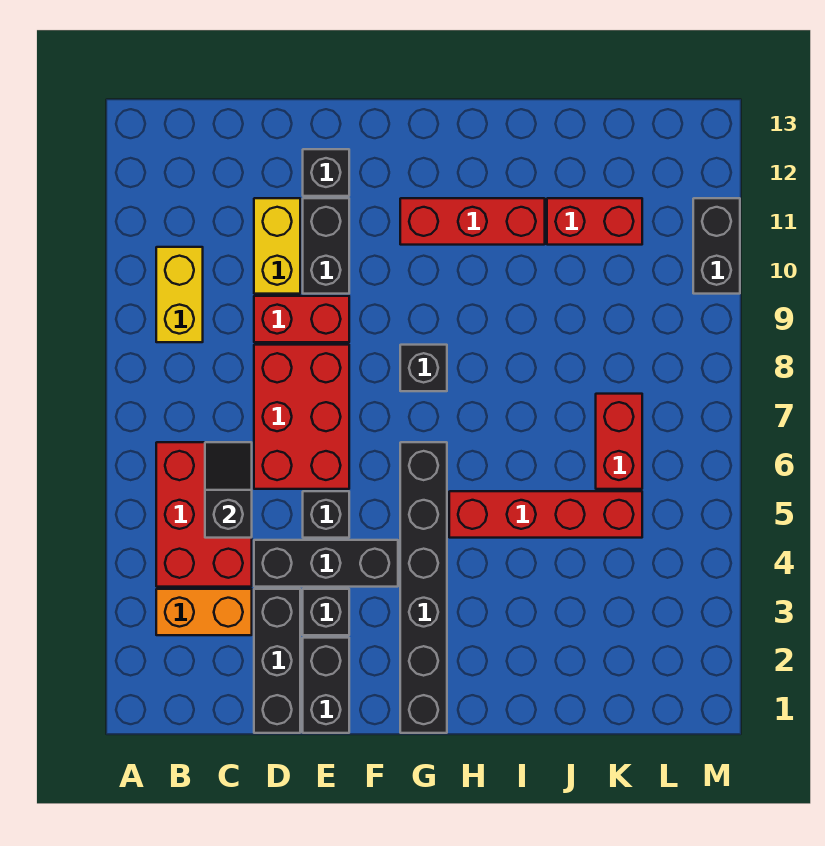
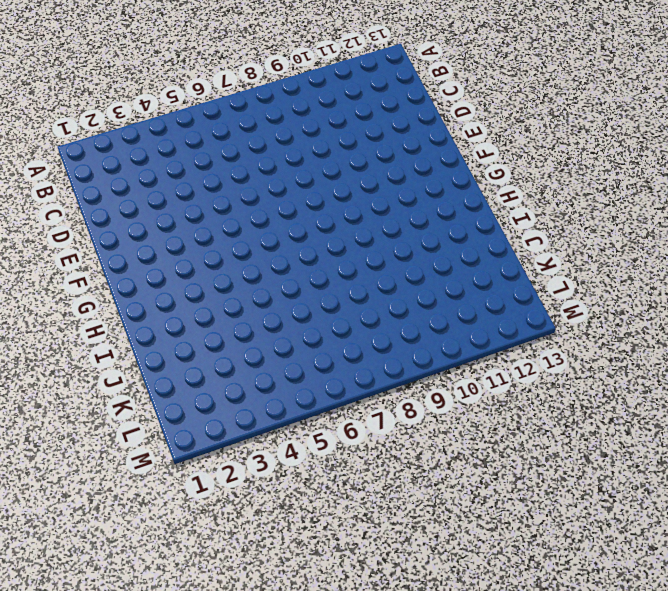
none -> orange brick B3:C3 level 1
none -> red brick B4:C6 level 1
none -> yellow brick B9:B10 level 1

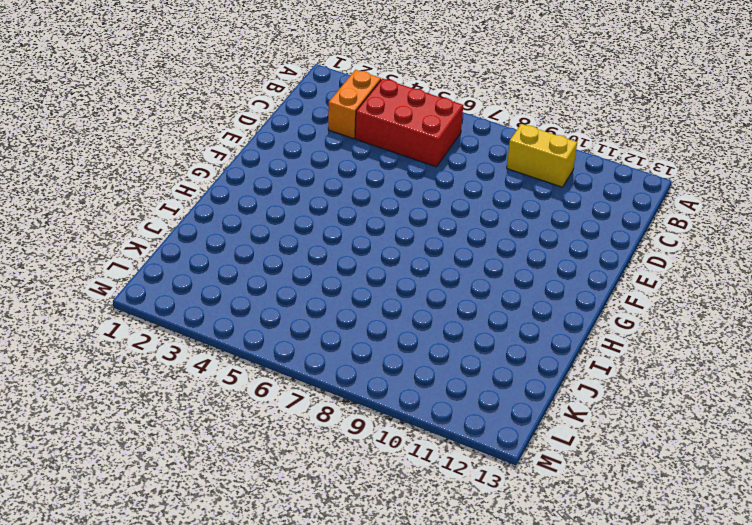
none -> black brick D1:D3 level 1
none -> black brick D4:F4 level 1
none -> red brick D6:E8 level 1

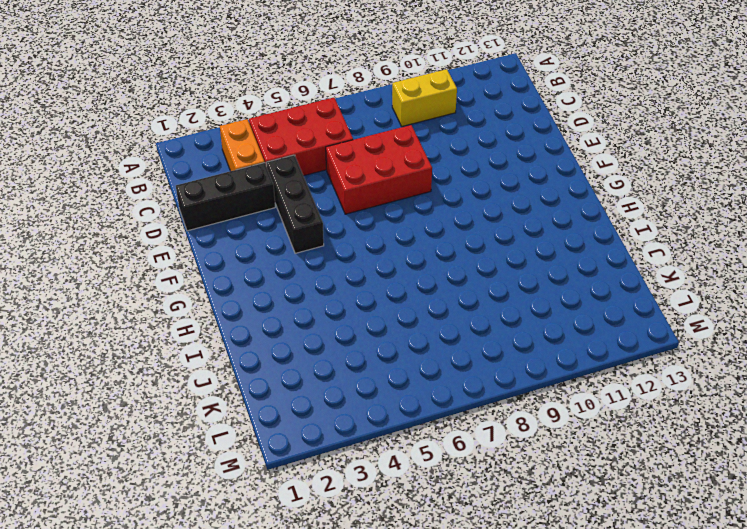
none -> red brick D9:E9 level 1
none -> yellow brick D10:D11 level 1
none -> black brick E1:E2 level 1

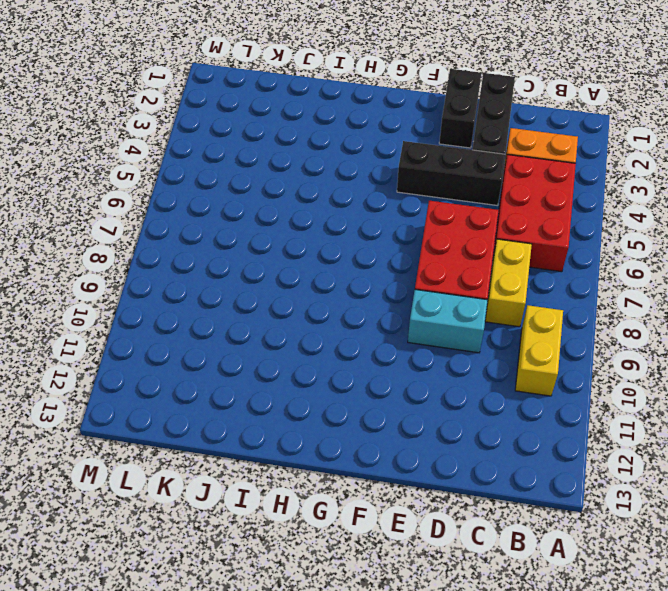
yellow brick C7:C8 level 1 -> yellow brick D10:D11 level 1
cyan brick D9:E9 level 1 -> red brick D9:E9 level 1
none -> black brick E3 level 1
none -> black brick E5 level 1
none -> black brick E10:E11 level 1

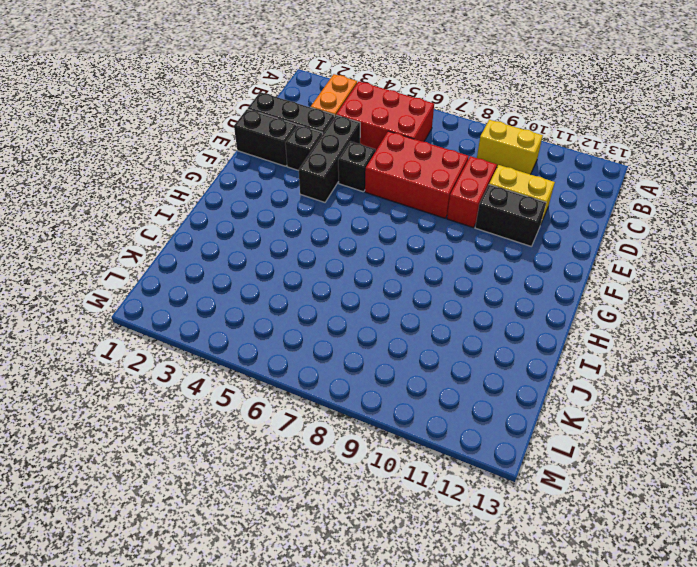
none -> black brick E12 level 1
none -> black brick G1:G6 level 1
none -> black brick G8 level 1

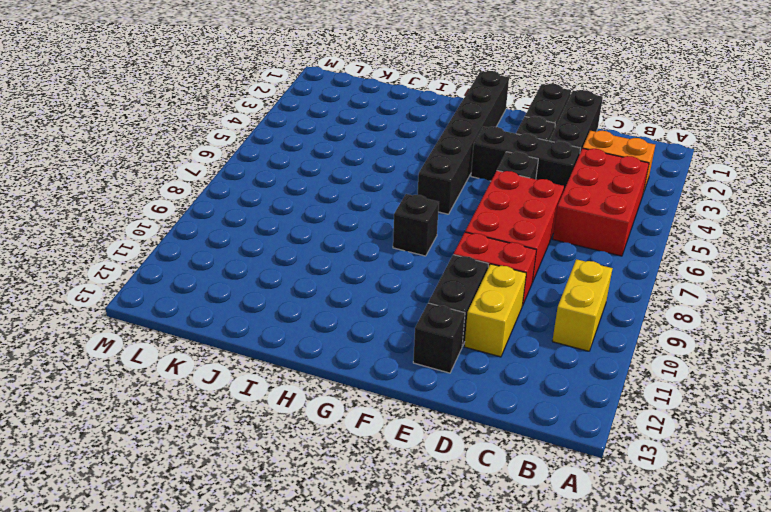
none -> red brick G11:I11 level 1
none -> red brick H5:K5 level 1
none -> red brick J11:K11 level 1

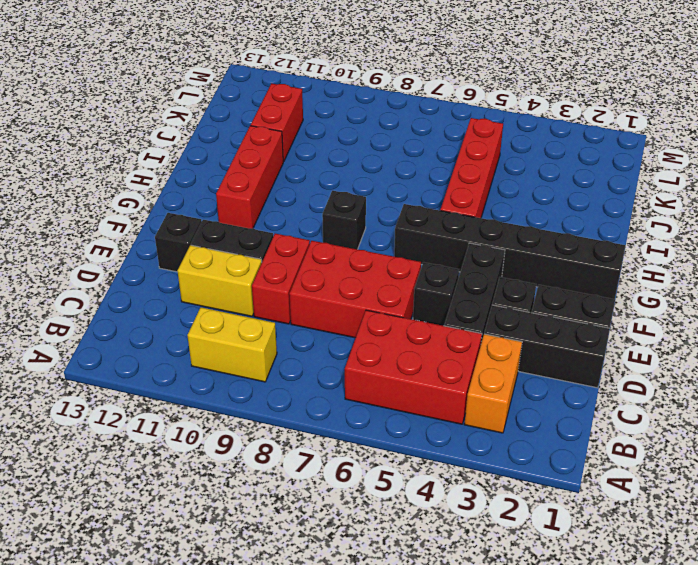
none -> red brick K6:K7 level 1
none -> black brick M10:M11 level 1
none -> black slope C5:C6 level 2 top 5

